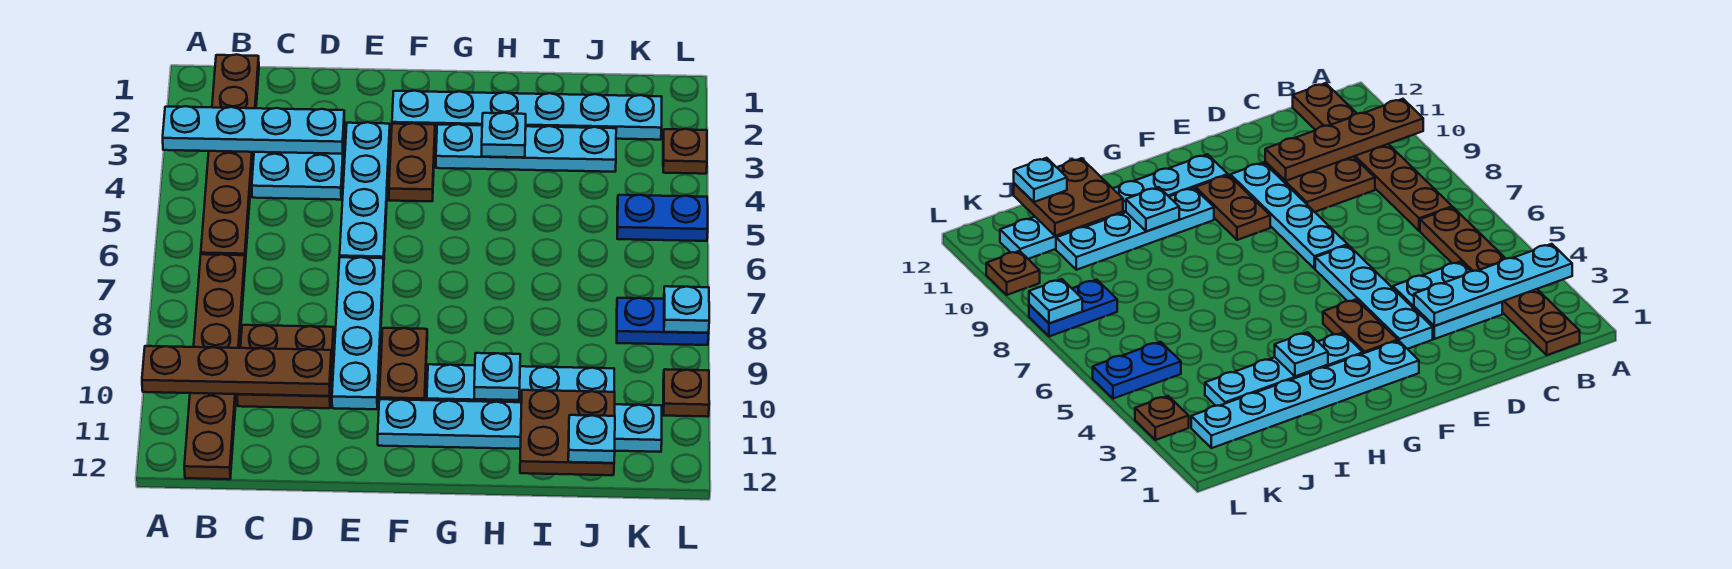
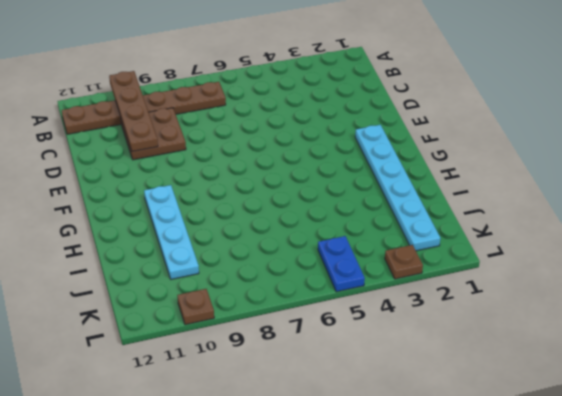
none -> brown plate B1:B6 level 1
none -> cyan plate C3:D4 level 1
none -> cyan plate E3:E6 level 1

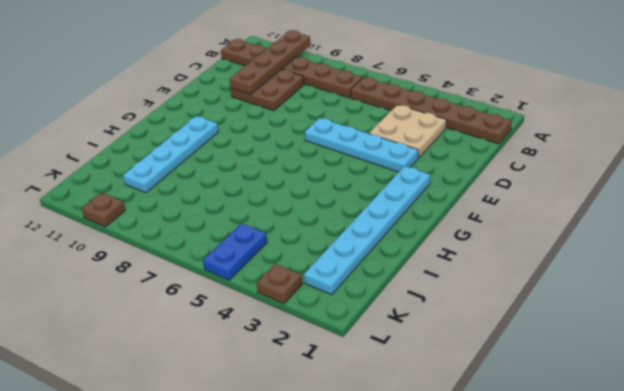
tan plate C3:D4 level 1 -> cyan plate C3:D4 level 1
none -> cyan plate E7:E10 level 1
none -> brown plate F3:F4 level 1
none -> brown plate F9:F10 level 1

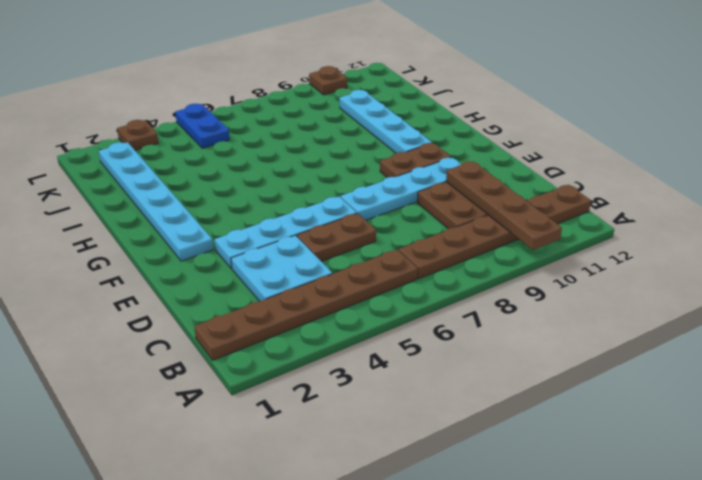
brown plate D5:D6 level 1 -> brown plate F3:F4 level 1
none -> cyan plate F11:K11 level 1
none -> cyan plate G3:J3 level 1
none -> blue plate K8:L8 level 1

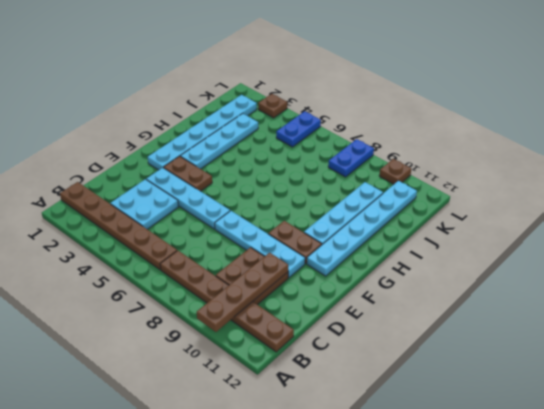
none -> cyan plate A3:D3 level 2
none -> cyan plate H3 level 2
none -> cyan plate H10 level 2

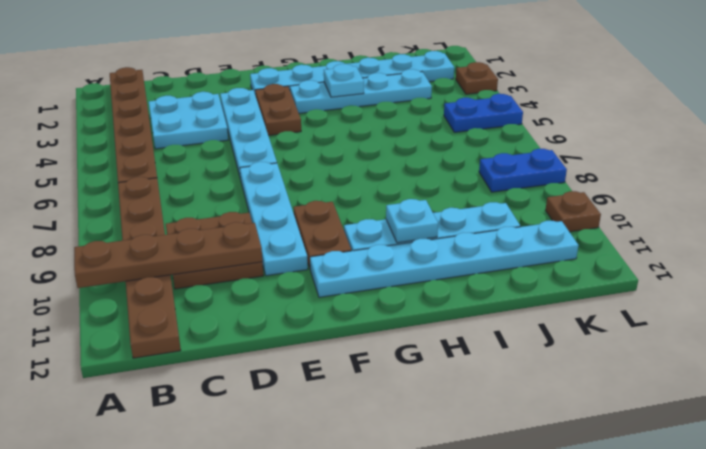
none -> cyan plate A3:D3 level 2
none -> brown plate I11:J12 level 2
none -> cyan plate L8 level 2

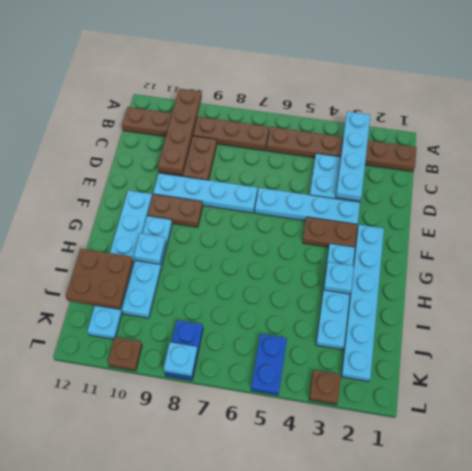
none -> cyan plate J12 level 3

